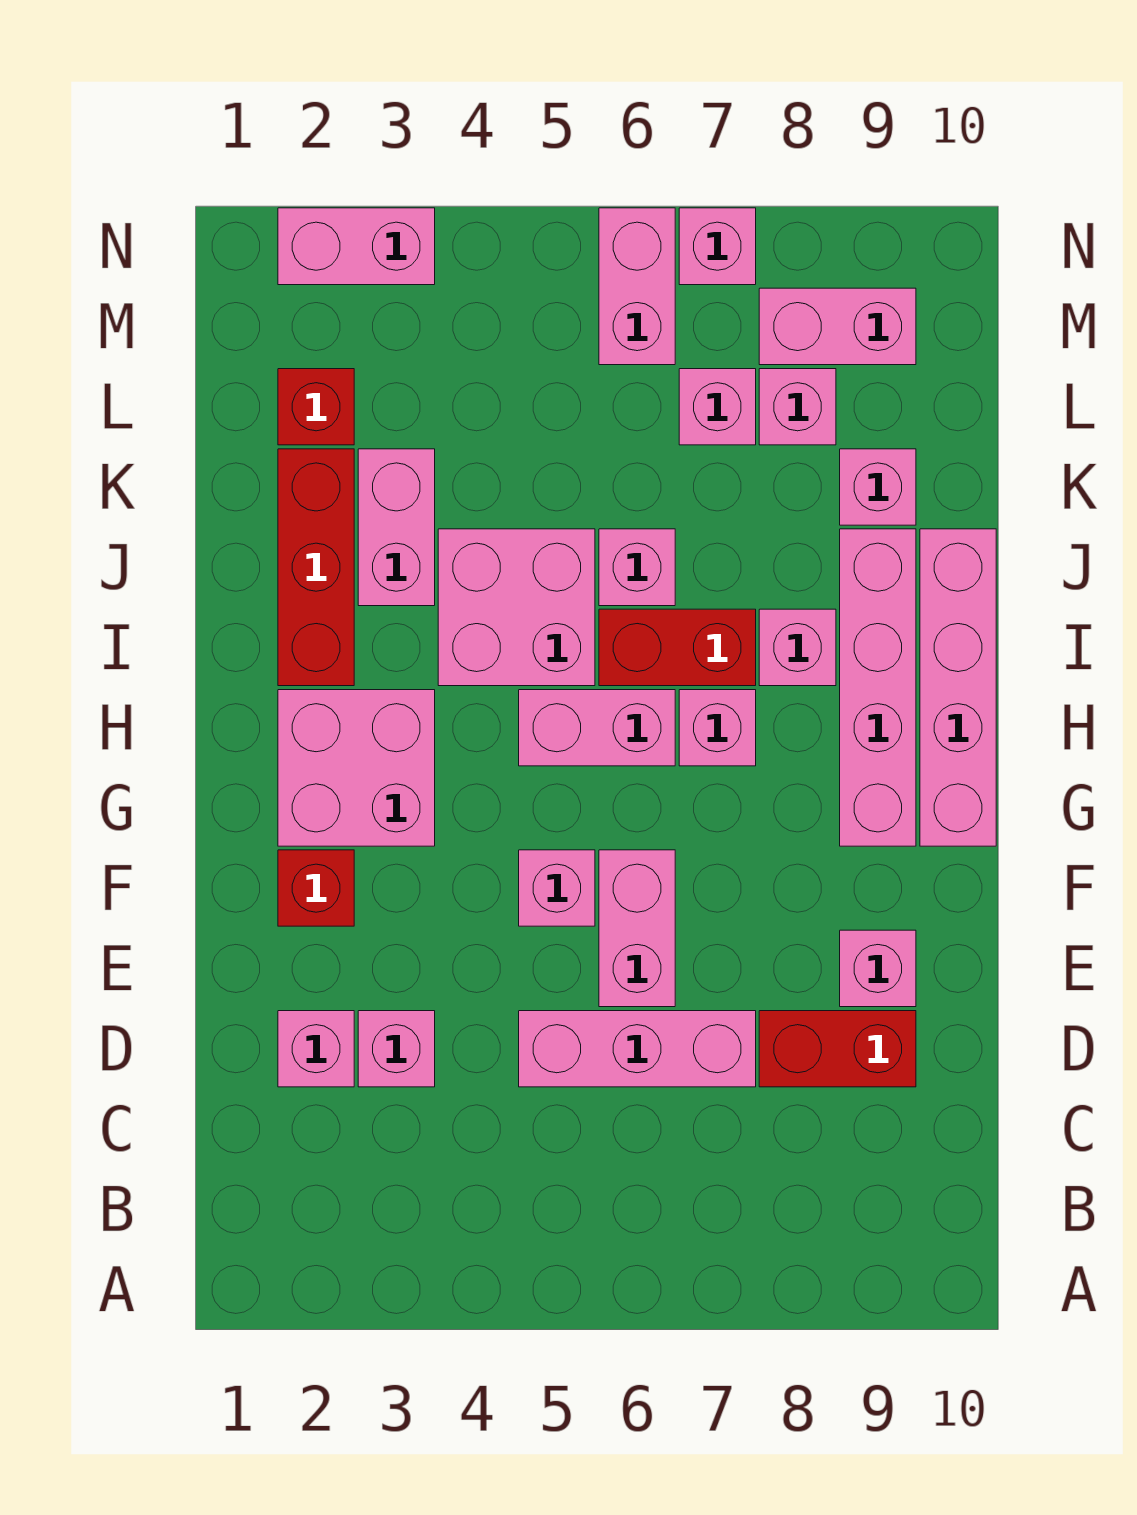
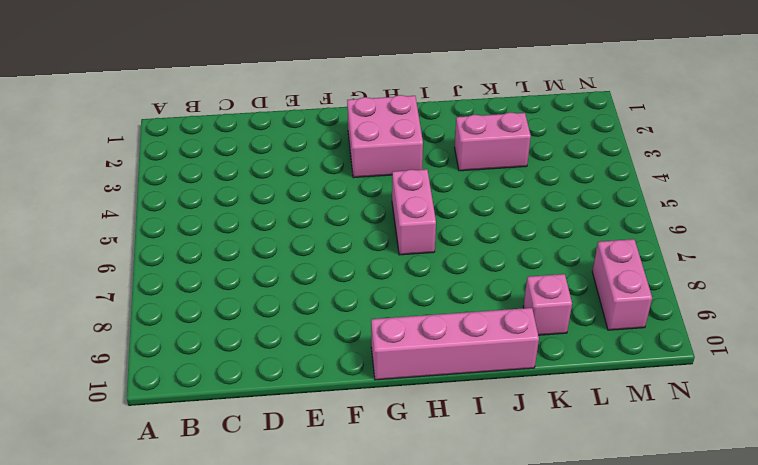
none -> pink brick D2 level 1
none -> pink brick D3 level 1
none -> pink brick D5:D7 level 1

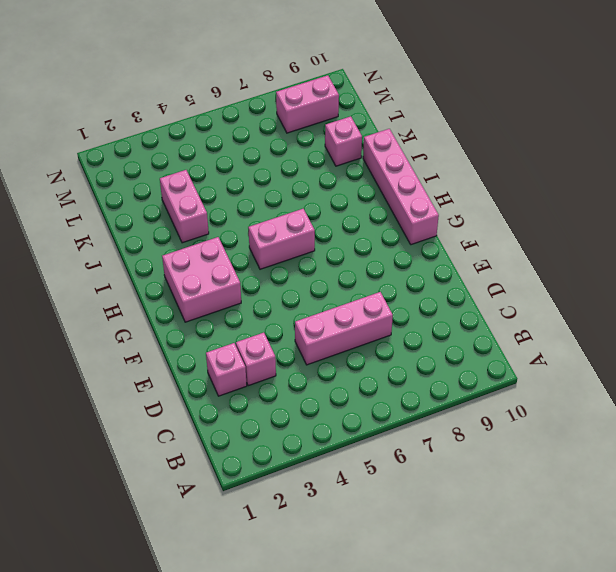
none -> red brick D8:D9 level 1
none -> pink brick E6:F6 level 1
none -> pink brick E9 level 1

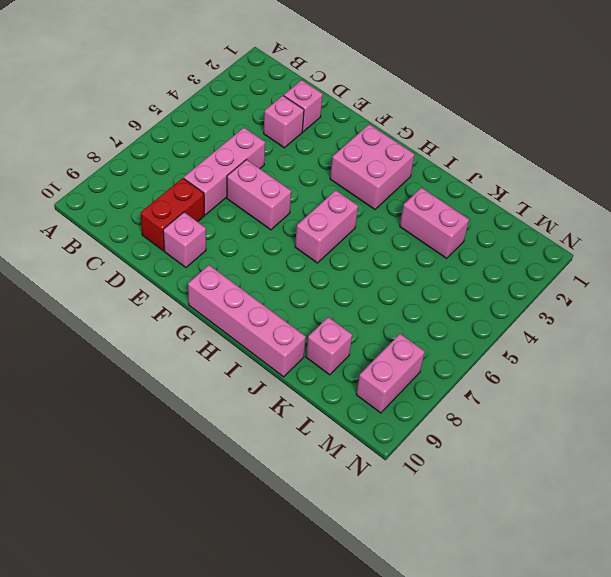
none -> red brick F2 level 1
none -> pink brick F5 level 1
none -> pink brick G9:J9 level 1

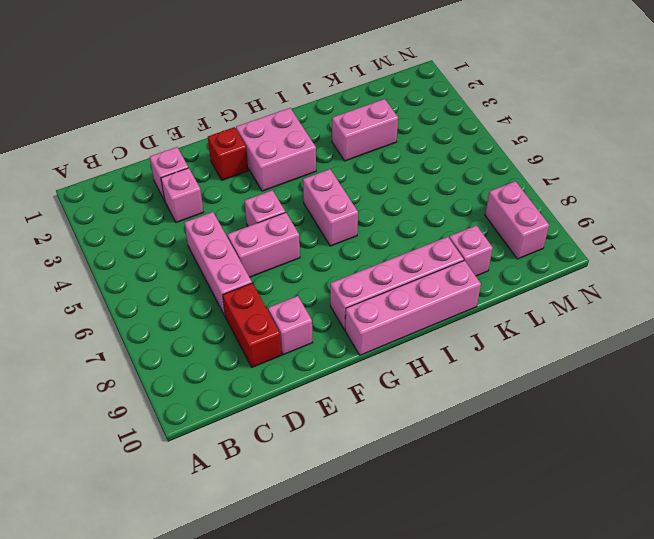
none -> pink brick H7 level 1
none -> red brick I2:K2 level 1
none -> pink brick I4:J5 level 1

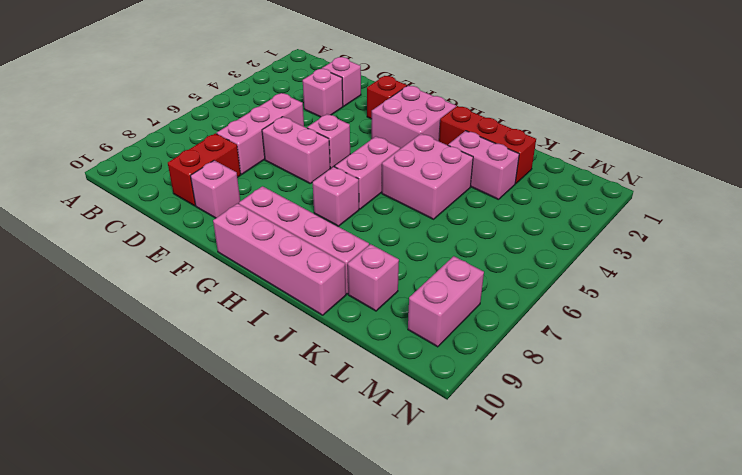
none -> red brick I6:I7 level 1
none -> pink brick I8 level 1
none -> pink brick J6 level 1

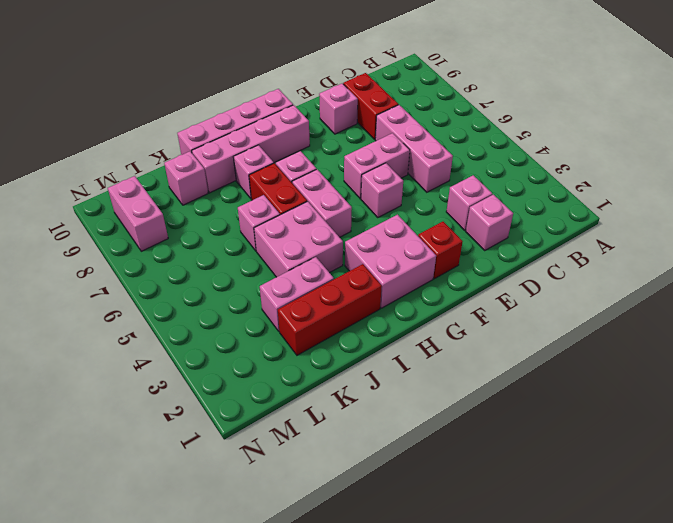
none -> red brick L2 level 1
none -> pink brick L7 level 1
none -> pink brick L8 level 1

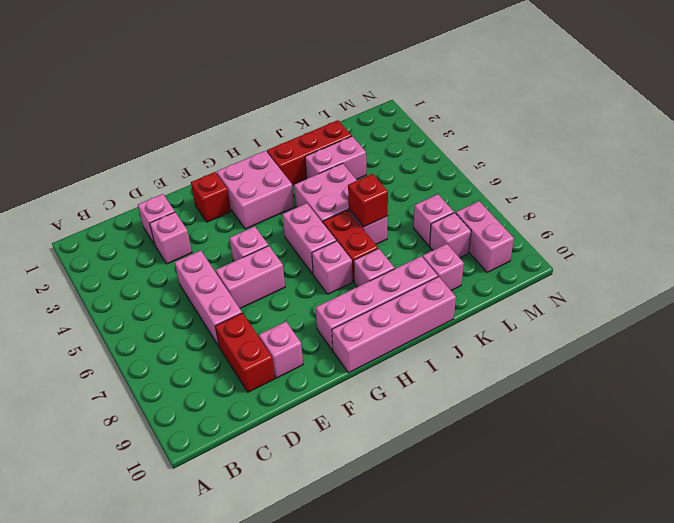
red brick J6 level 2 -> red brick L2 level 1
none -> pink brick M6:N6 level 1
none -> pink brick N2:N3 level 1
none -> pink brick N7 level 1

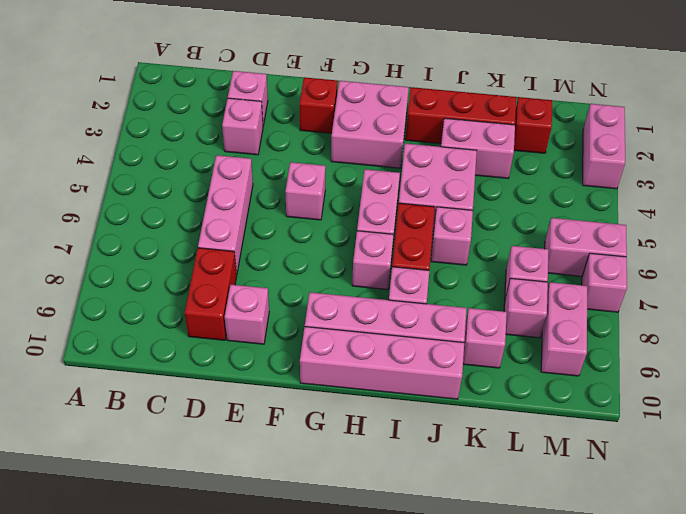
none -> pink brick E6:F6 level 1

